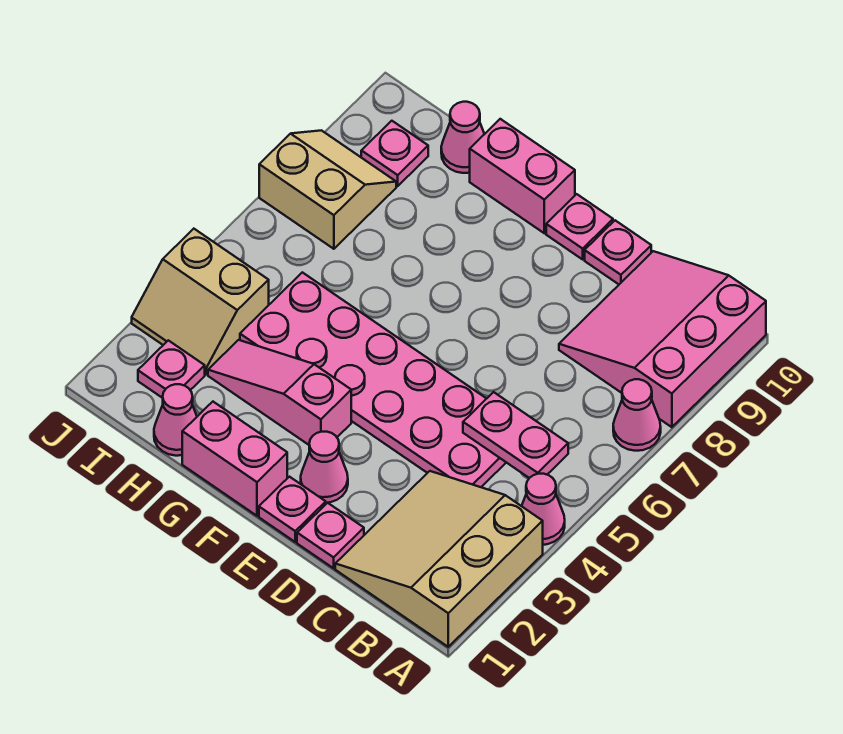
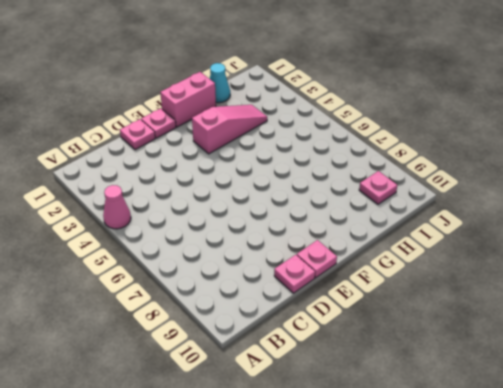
cyan cone H1 level 1 -> pink cone H1 level 1
none -> tan slope A1:C3 level 1 top A
none -> pink cone A7 level 1
none -> pink slope A8:C10 level 1 top A

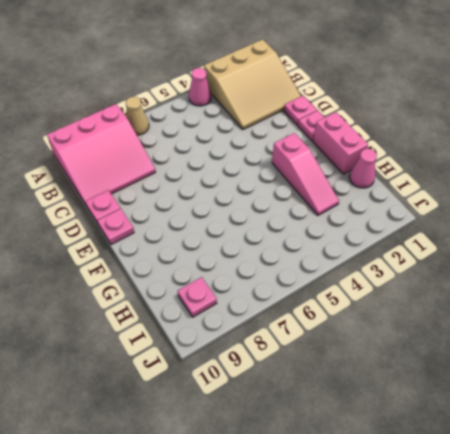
tan cone A7 level 1 -> pink cone A7 level 1
none -> pink plate C4:H5 level 1
none -> pink cone E2 level 1
none -> pink brick F10:G10 level 1

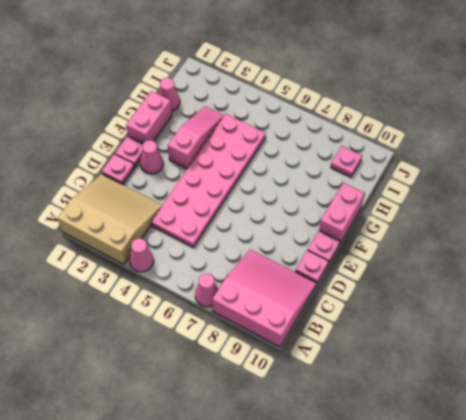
none -> pink cone H10 level 1
none -> pink plate I2 level 1
none -> tan slope I3:J4 level 1 top 4

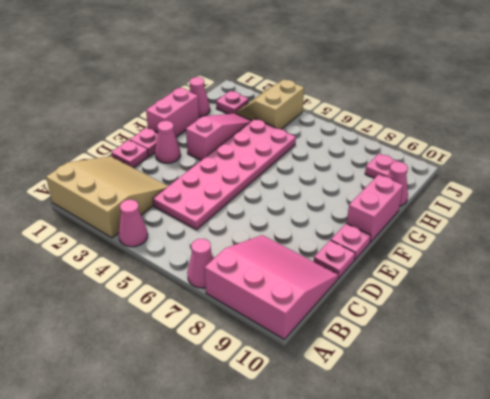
none -> tan slope I7:J8 level 1 top 7
none -> pink plate B5:C5 level 2

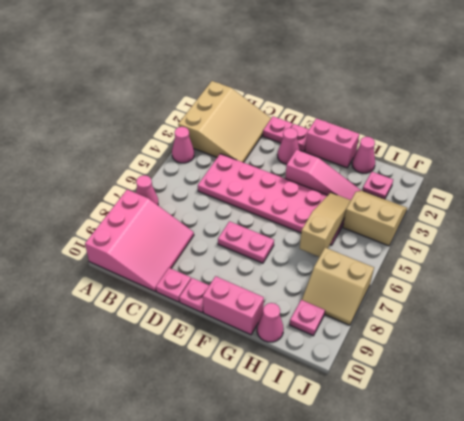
pink plate E7:F7 level 1 -> pink plate B5:C5 level 2
tan slope H4:H6 level 2 top 6 -> none

